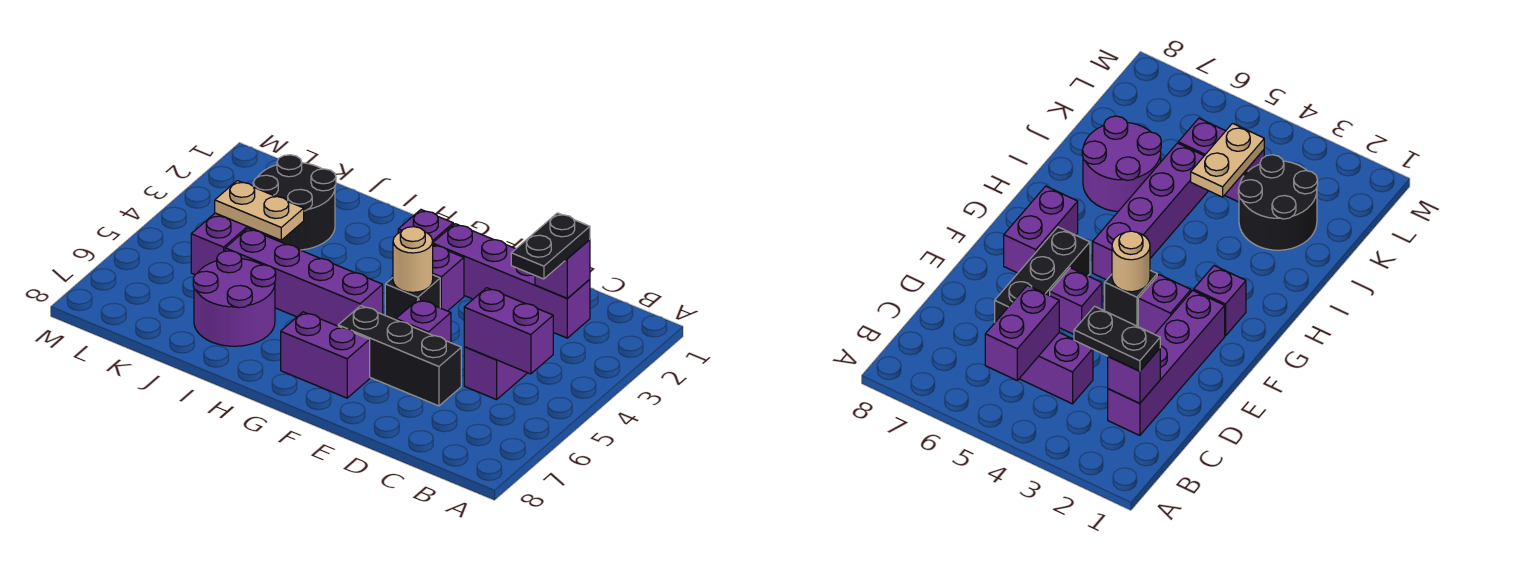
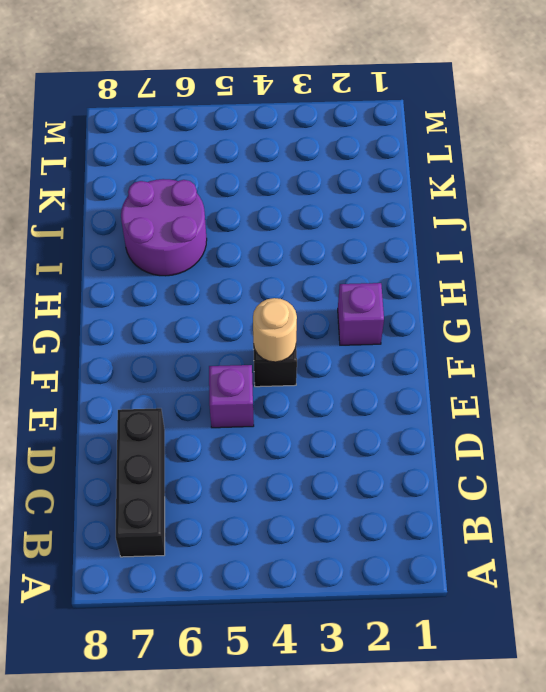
black brick B7:D7 level 1 -> black brick D6:F6 level 1
none -> purple brick C2:F2 level 1
none -> purple brick C4:C5 level 1
none -> purple brick F3 level 1

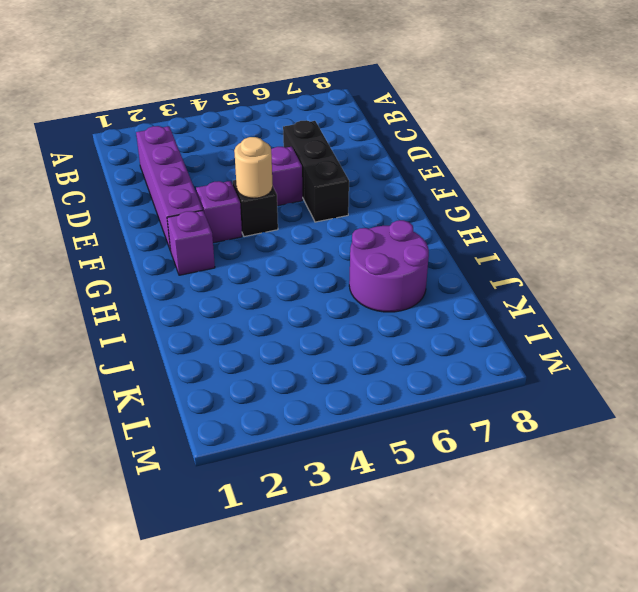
none -> purple brick C4:C5 level 1
none -> purple brick F7:G7 level 1
none -> purple brick G5:J5 level 1

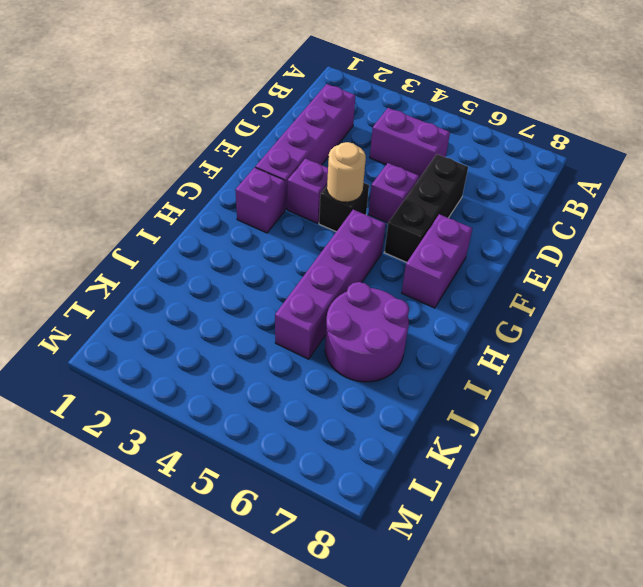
none -> black round brick J2:K3 level 1
none -> purple brick K4:K5 level 1
none -> purple brick B5:C5 level 2

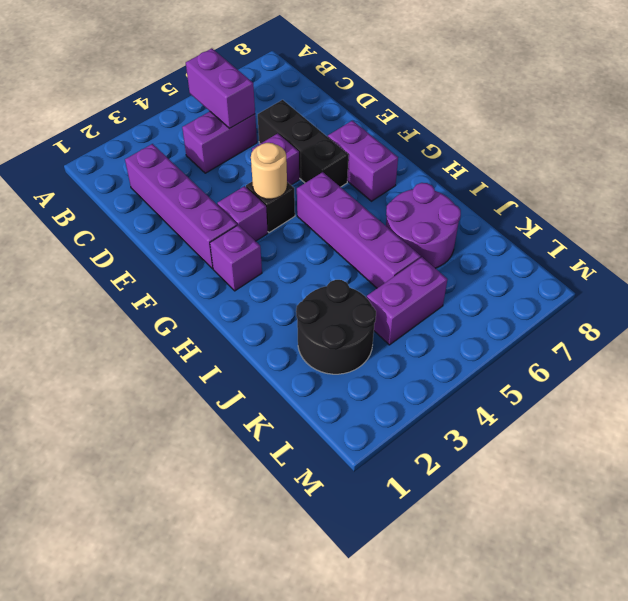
none -> purple brick C2 level 2
none -> tan plate J4:K4 level 2
none -> black plate C2:C3 level 3

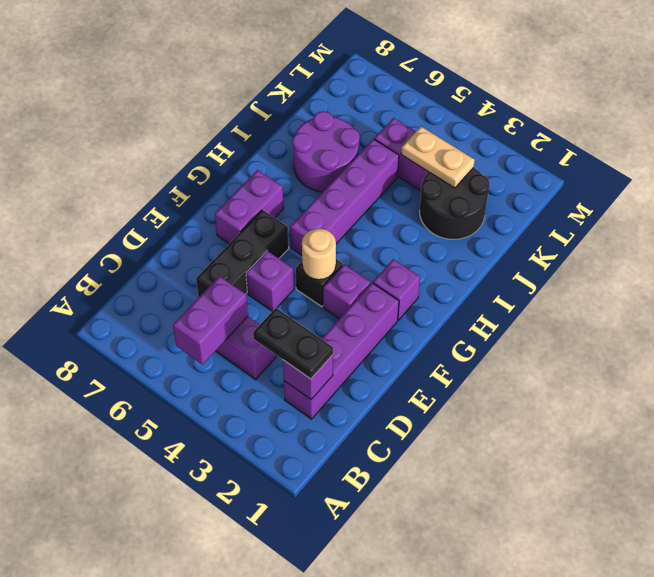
tan plate K3:K4 level 2 -> tan plate J4:K4 level 2

